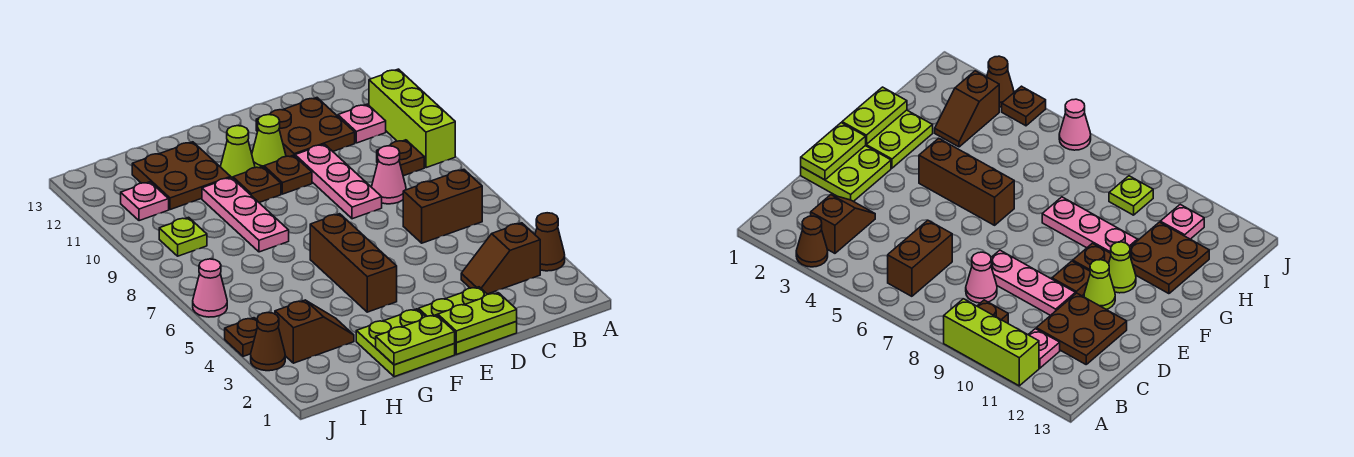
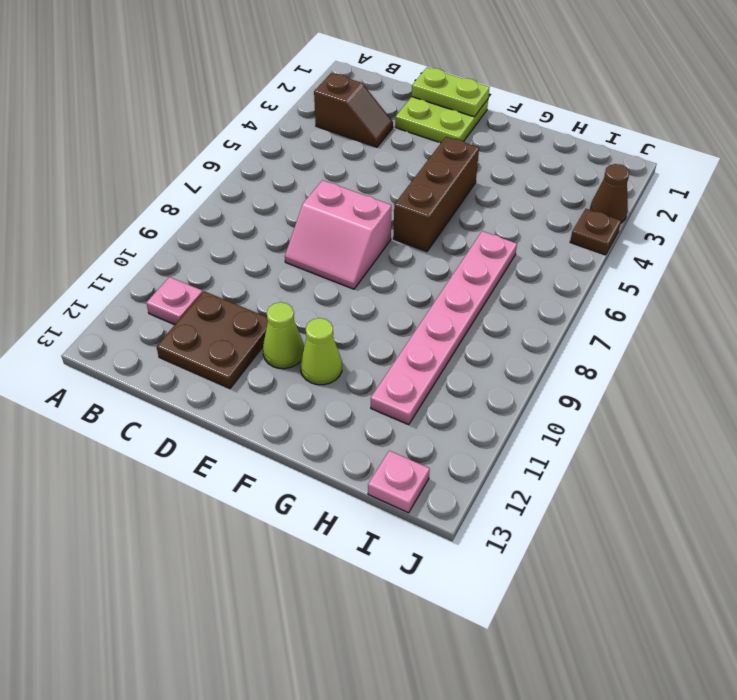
pink slope D7:E8 level 1 top 7 -> pink plate D8:D10 level 1
pink plate H6:H11 level 1 -> brown plate G11:H12 level 1
pink plate I13 level 1 -> pink plate I11 level 1
none -> brown cone A3 level 1
none -> lime brick A9:A11 level 1
none -> brown brick B6:C6 level 1

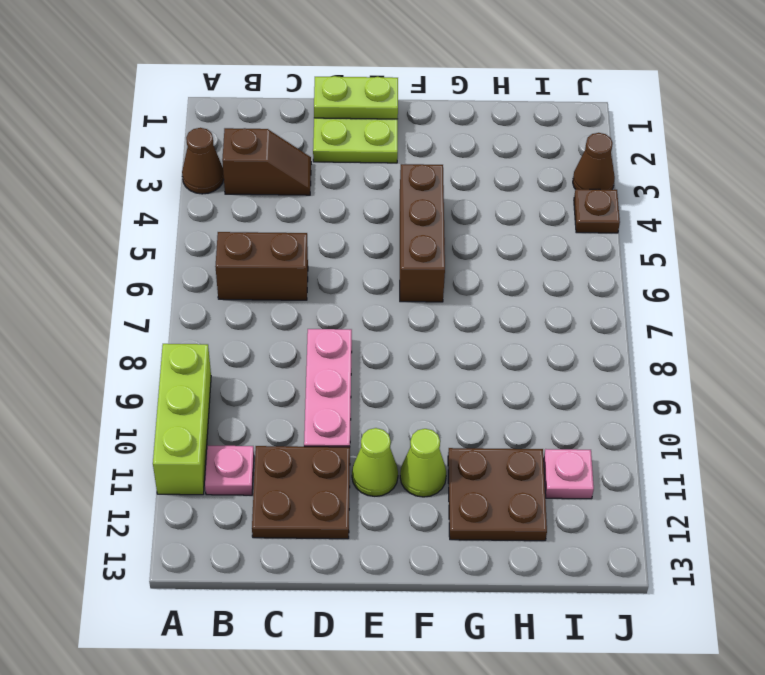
none -> brown plate B9 level 1
none -> pink cone C8 level 1
none -> brown plate E10 level 1

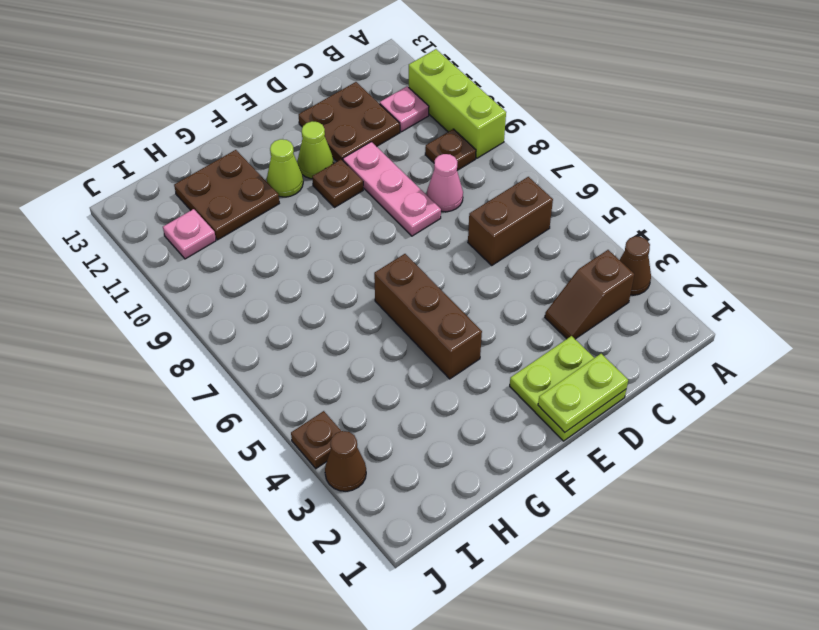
none -> lime plate F1:G2 level 1
none -> brown plate F10 level 1
none -> pink plate G8:G10 level 1

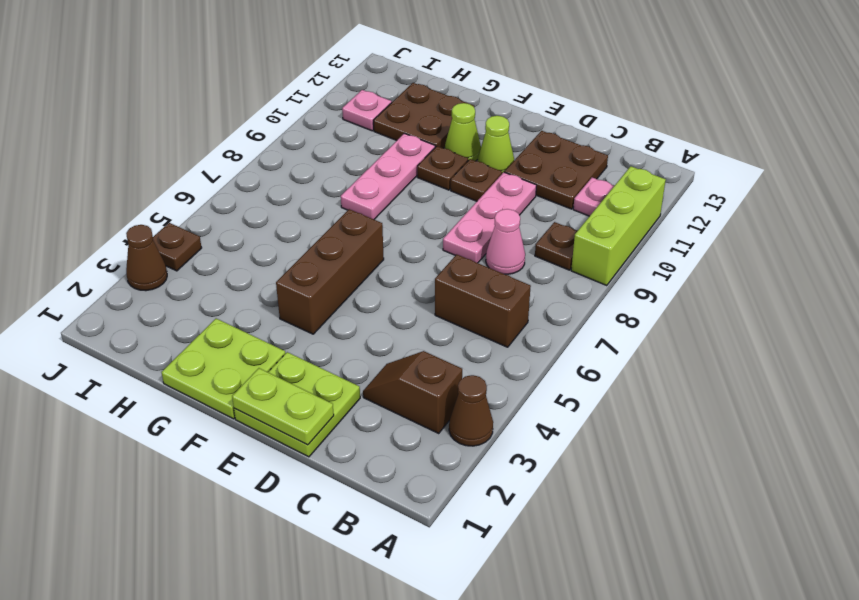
none -> brown slope H3:I3 level 1 top I
none -> lime plate I9 level 1
none -> pink cone J6 level 1

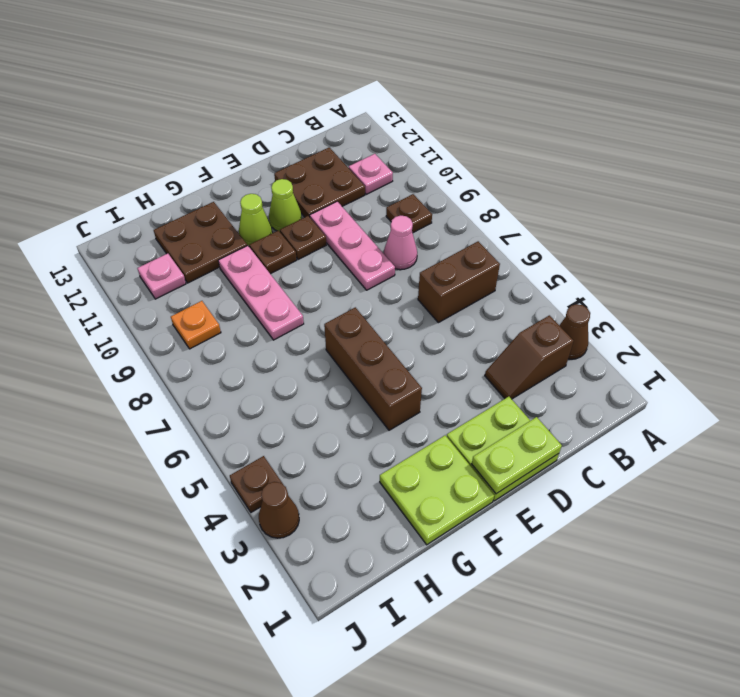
orange plate I9 level 1 -> lime plate I9 level 1
none -> lime brick A9:A11 level 1
none -> brown slope H3:I3 level 1 top I
none -> pink cone J6 level 1

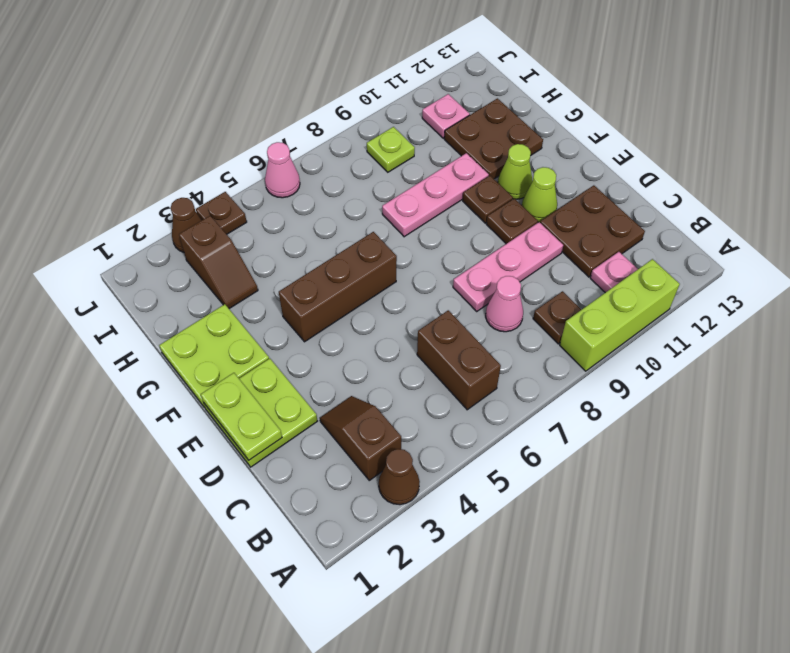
none -> lime plate F1:G1 level 2

